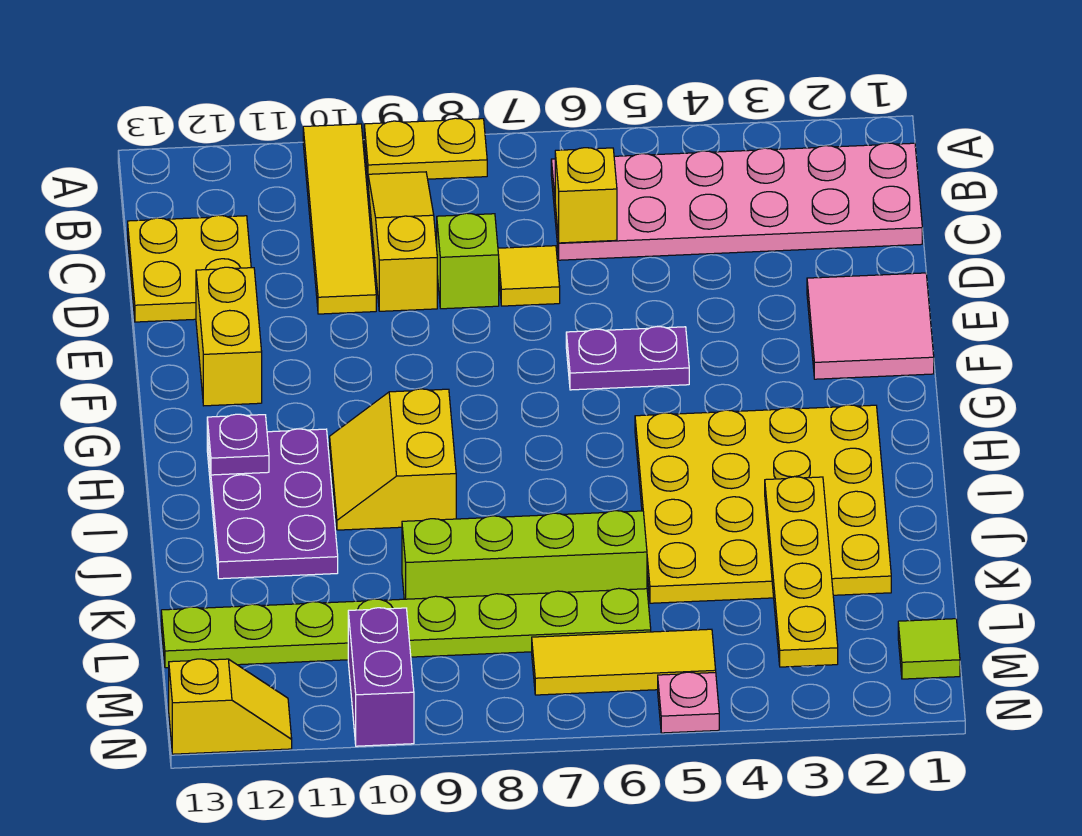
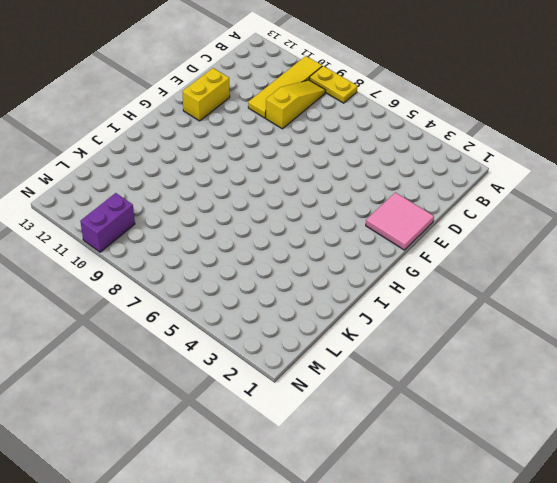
none -> pink plate B1:C6 level 1
none -> yellow plate C12:D13 level 1
none -> yellow tile D7 level 1

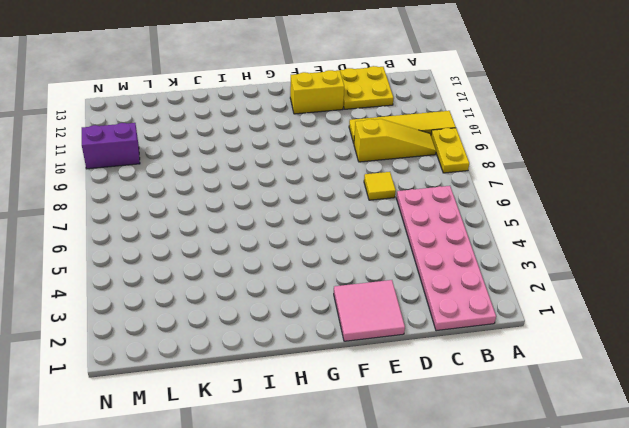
none -> lime brick D8 level 1
none -> purple plate F5:F6 level 1
none -> yellow plate H2:K5 level 1

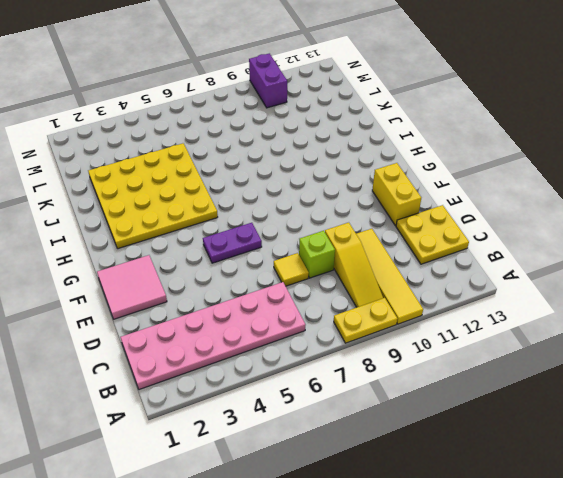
none -> yellow slope H9:I10 level 1 top 9
none -> purple plate H11:J12 level 1
none -> lime brick K6:K9 level 1

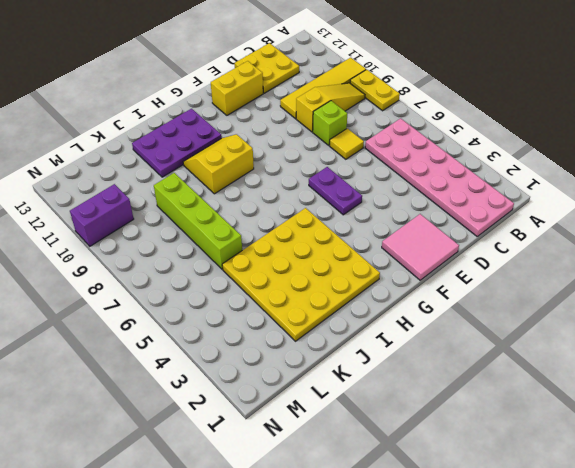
none -> lime plate L6:L13 level 1
none -> lime tile M1 level 1
none -> yellow tile M5:M7 level 1

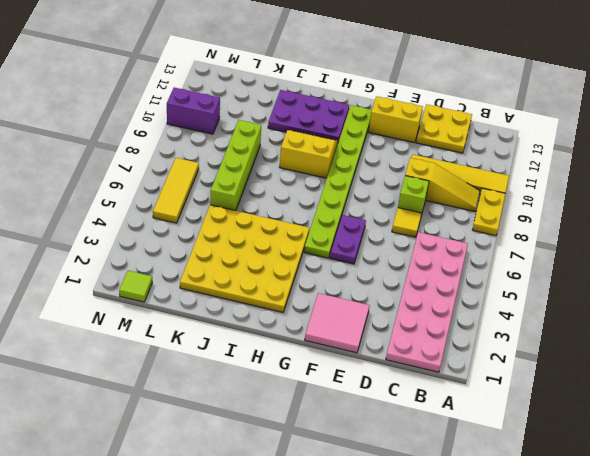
lime plate G5:G12 level 1 -> lime plate L6:L13 level 1
none -> pink plate N5 level 1
none -> yellow slope N12:N13 level 1 top 13
none -> yellow brick C6 level 2

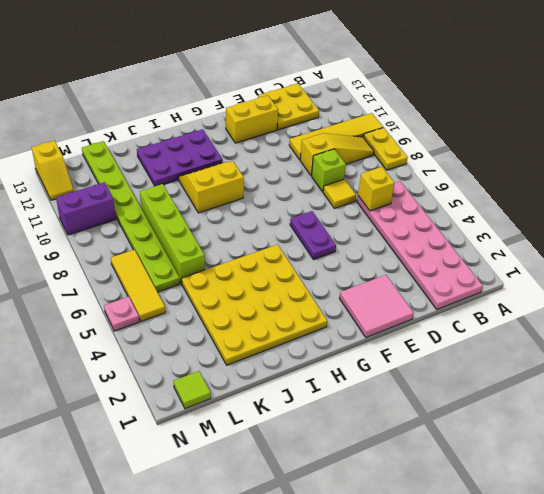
none -> purple plate H12 level 2
none -> yellow plate J3:M3 level 2

